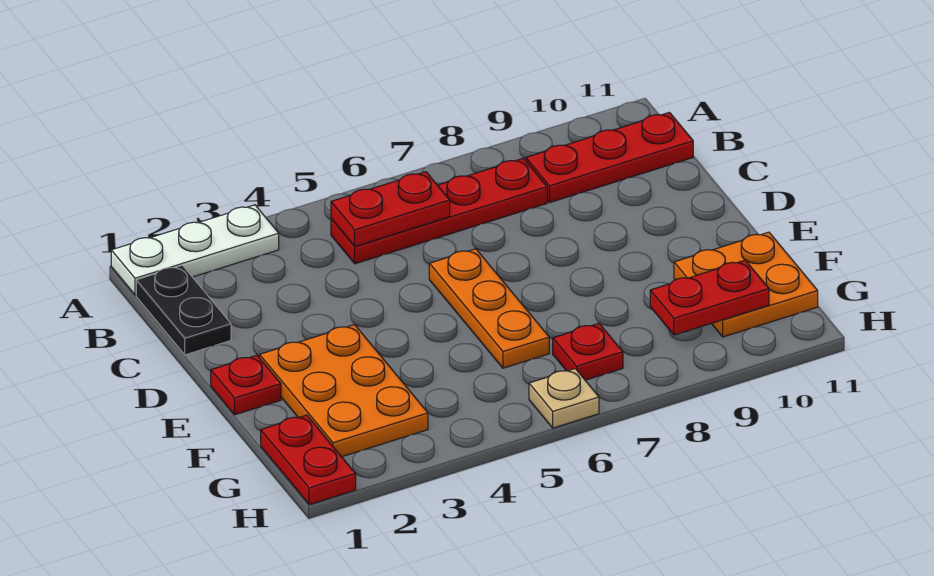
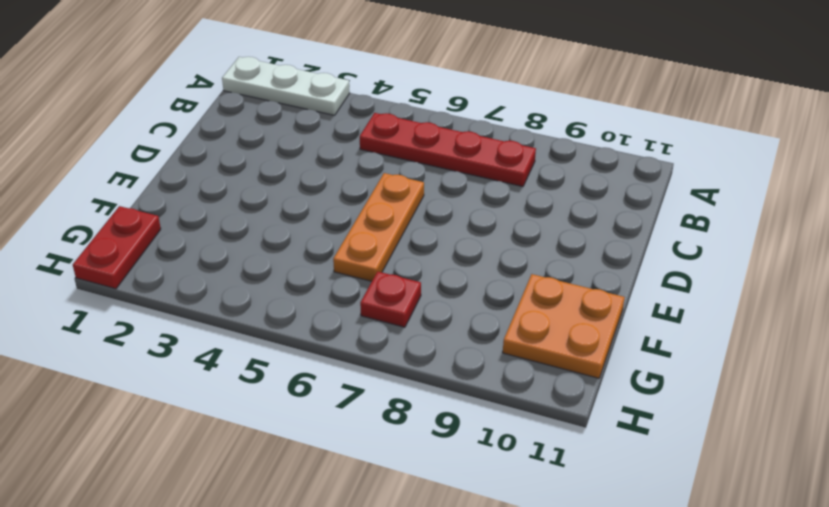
none -> black plate B1:C1 level 1
none -> red plate B9:B11 level 1
none -> red plate E1 level 1

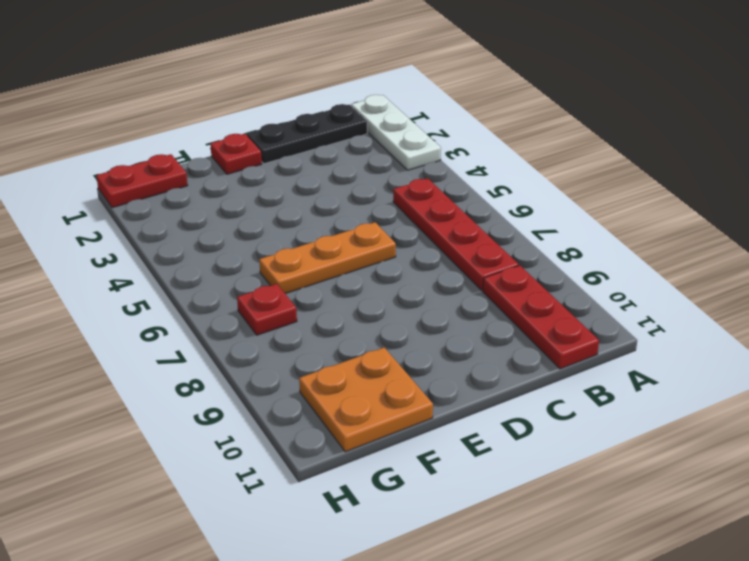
black plate B1:D1 level 1 -> black plate B1:C1 level 1
none -> orange plate E2:G3 level 1
none -> tan plate H6 level 1
none -> red plate B5:B6 level 2

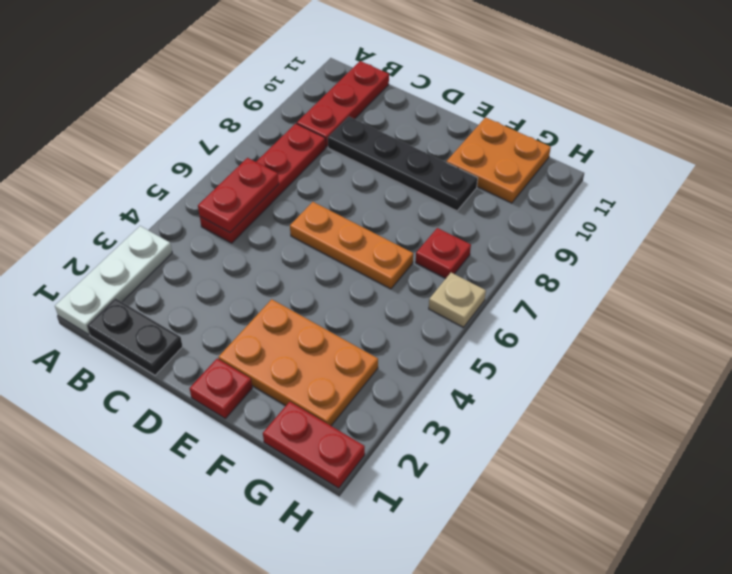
black plate C9:F9 level 1 -> none
none -> red plate G9:G10 level 2

